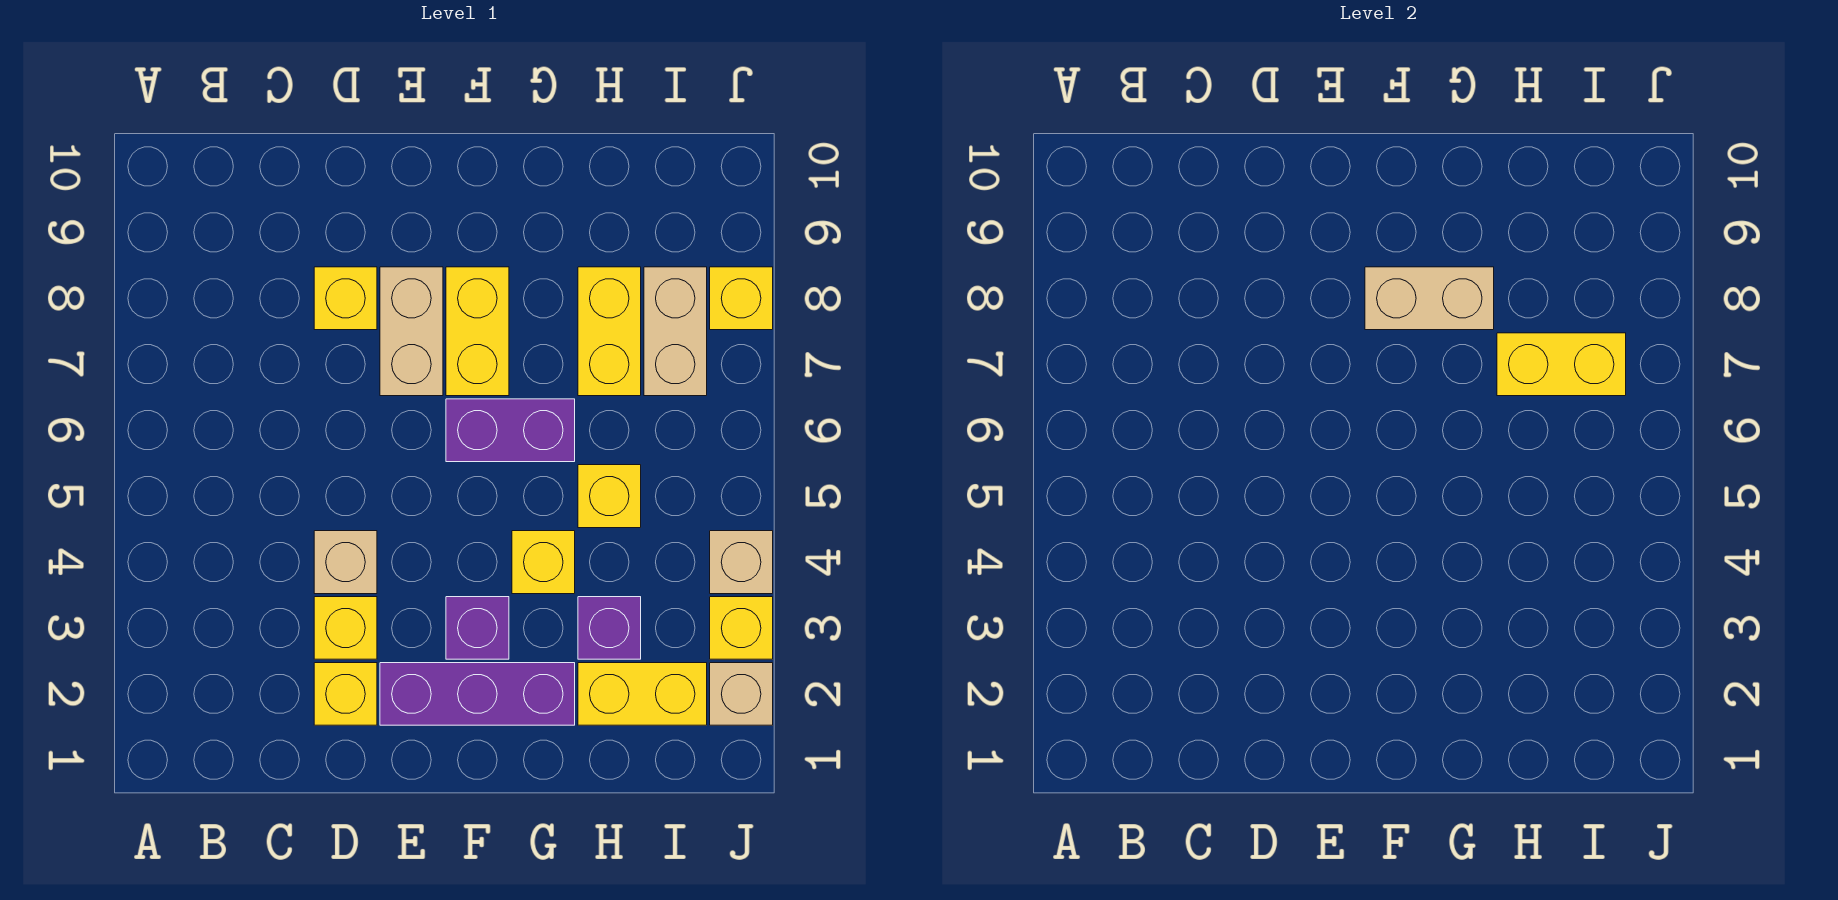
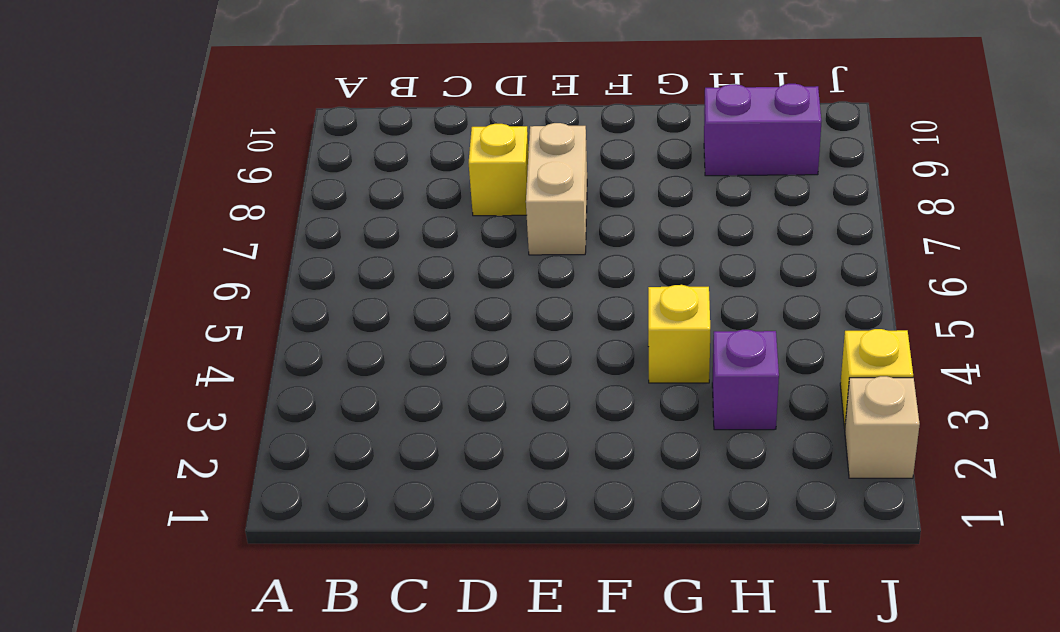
purple brick H9:I9 level 1 -> purple brick F6:G6 level 1
none -> yellow brick D2 level 1
none -> yellow brick D3 level 1
none -> tan brick D4 level 1

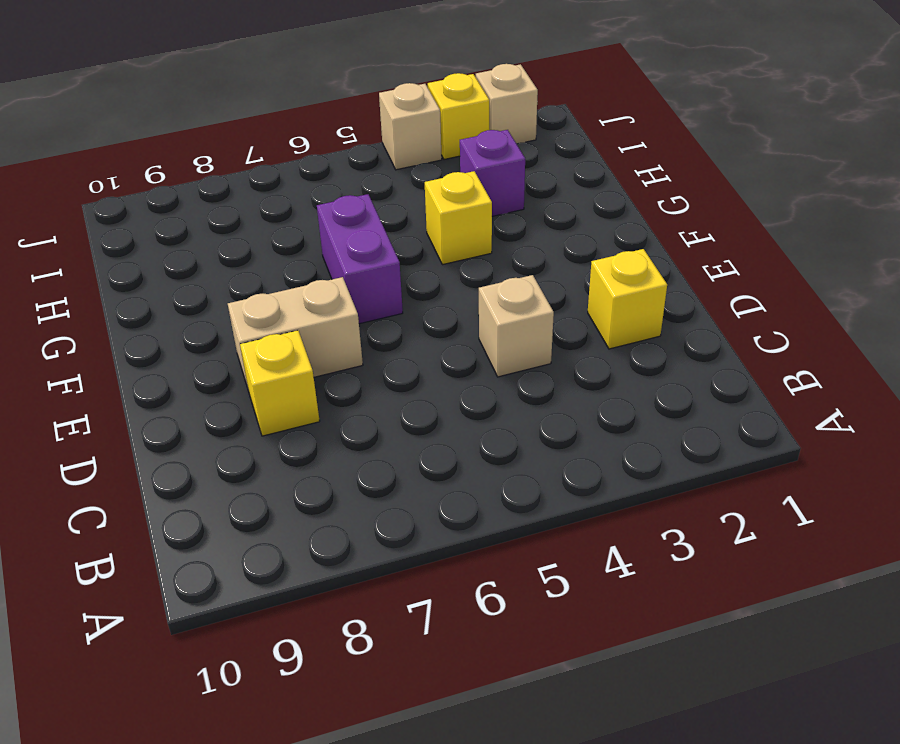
none -> yellow brick D3 level 1
none -> purple brick E2:G2 level 1
none -> purple brick F3 level 1

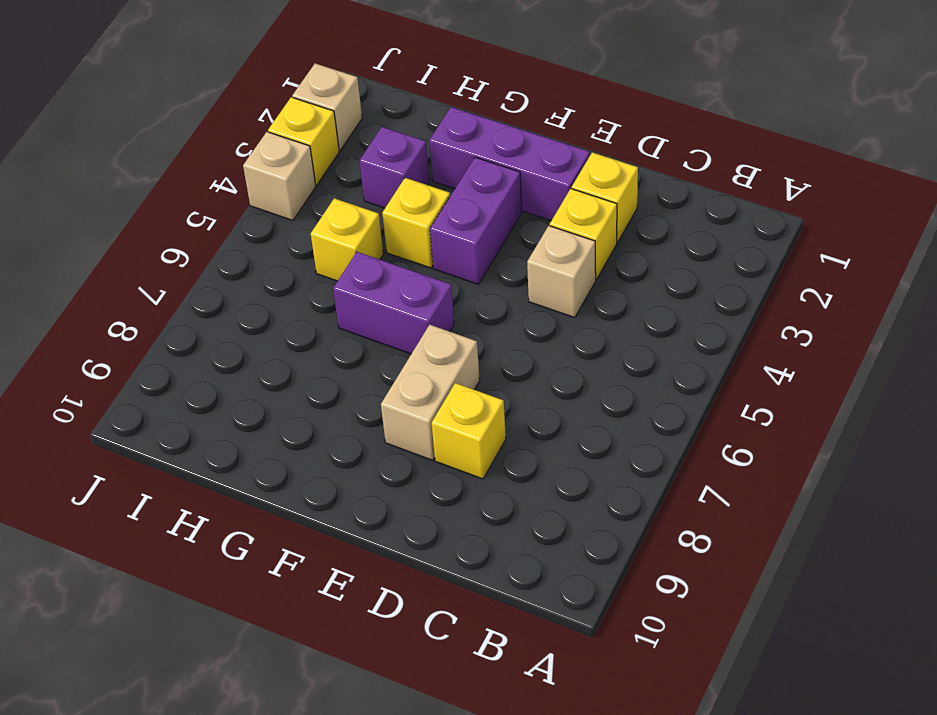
purple brick F3:F4 level 1 -> purple brick F3 level 1
none -> yellow brick F7:F8 level 1
none -> yellow brick H2:I2 level 1
none -> yellow brick H7:H8 level 1

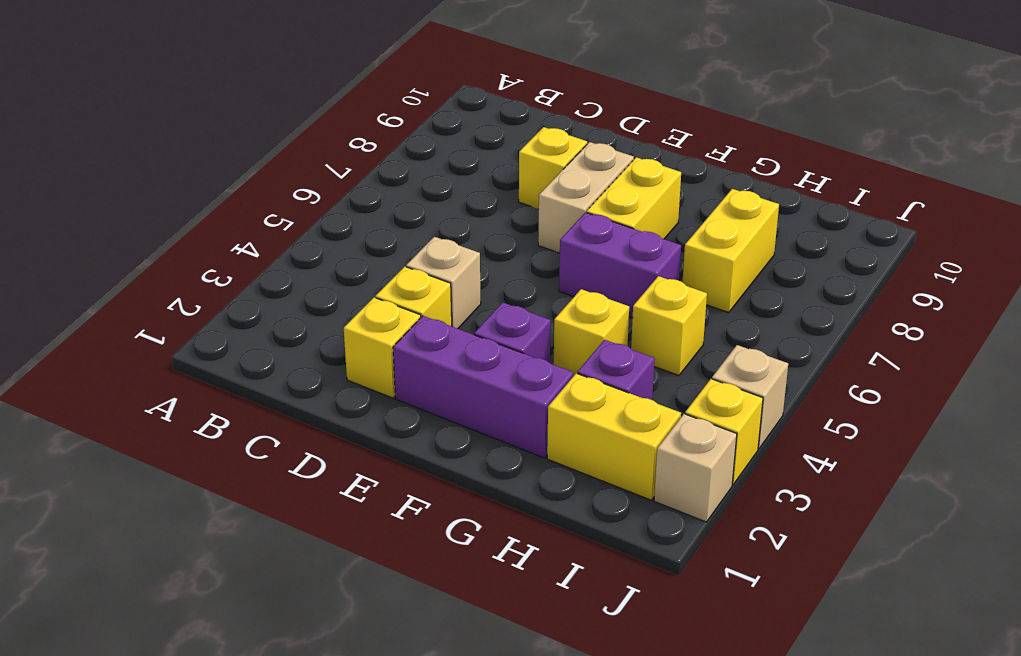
none -> tan brick I7:I8 level 1
none -> yellow brick J8 level 1
none -> tan brick F8:G8 level 2

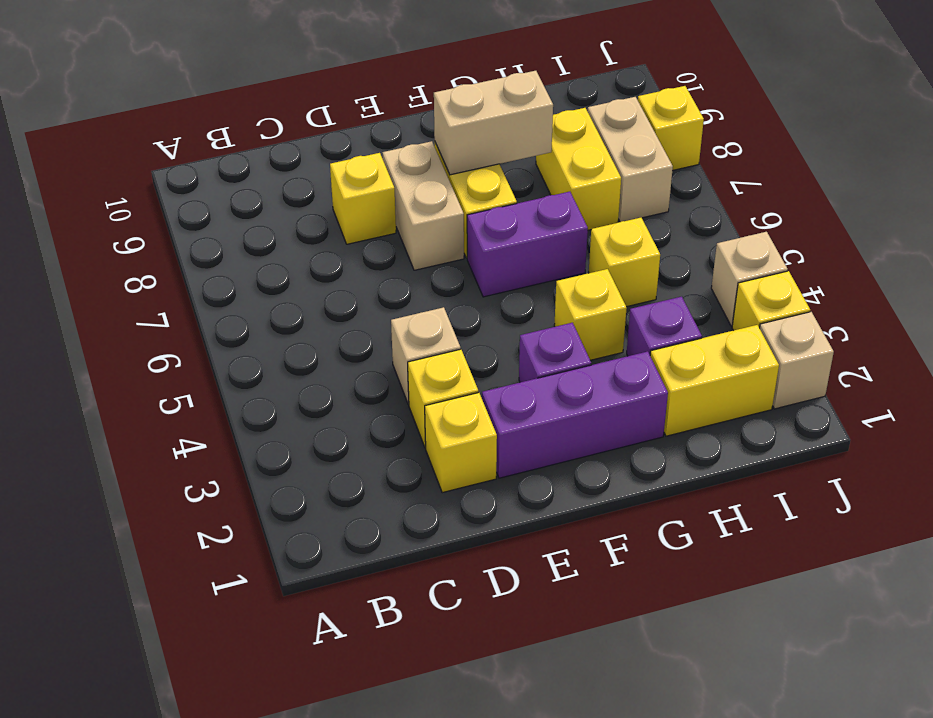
none -> yellow brick H7:I7 level 2

